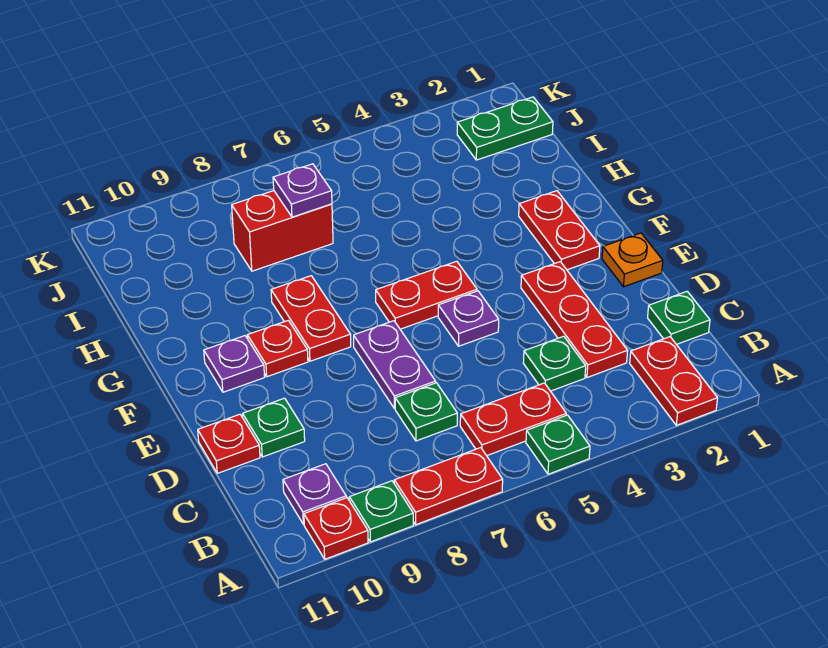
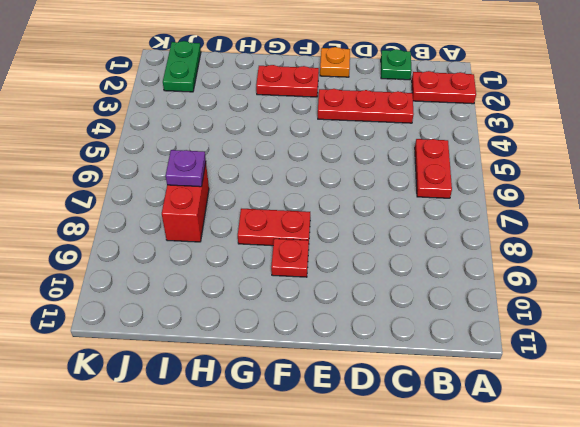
none -> green plate A5 level 1
none -> red plate A7:A8 level 1
none -> green plate A9 level 1

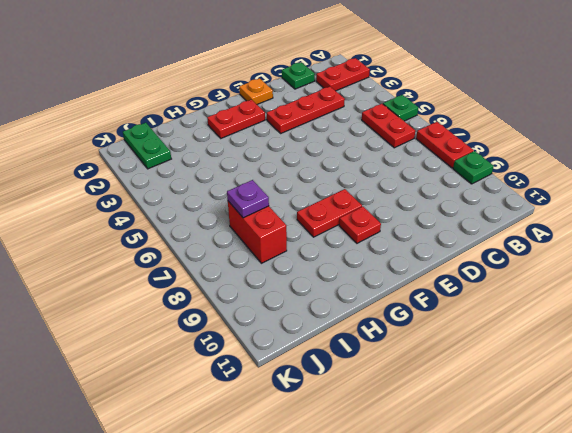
none -> red plate A10 level 1
none -> purple plate B10 level 1
none -> green plate C4 level 1

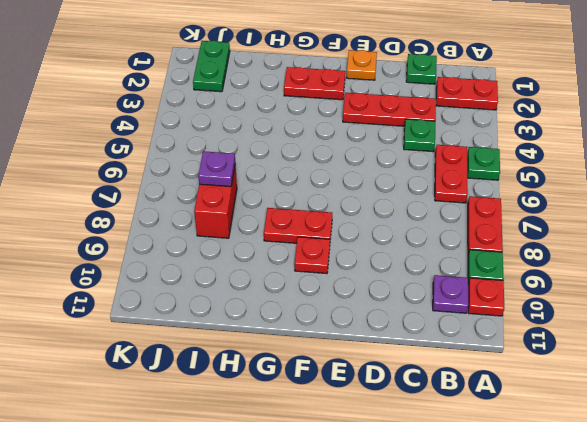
none -> green plate C7 level 1
none -> purple plate D7:E7 level 1
none -> green plate D10 level 1

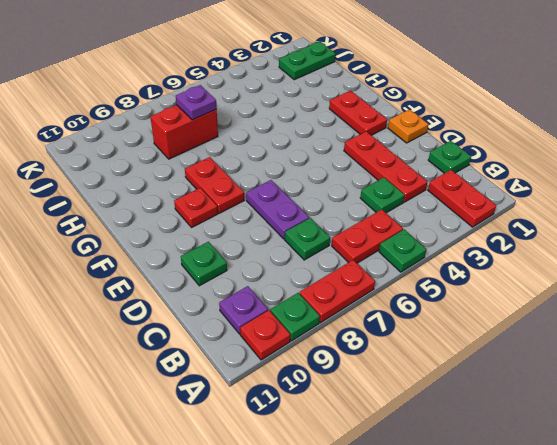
none -> red plate D11 level 1
none -> purple plate E5 level 1
none -> red plate F5:F6 level 1

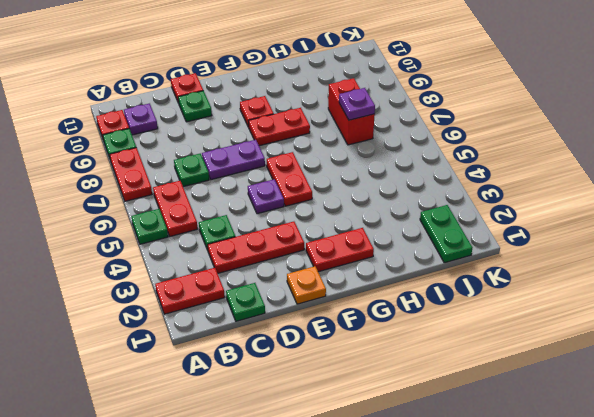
none -> purple plate F10 level 1

